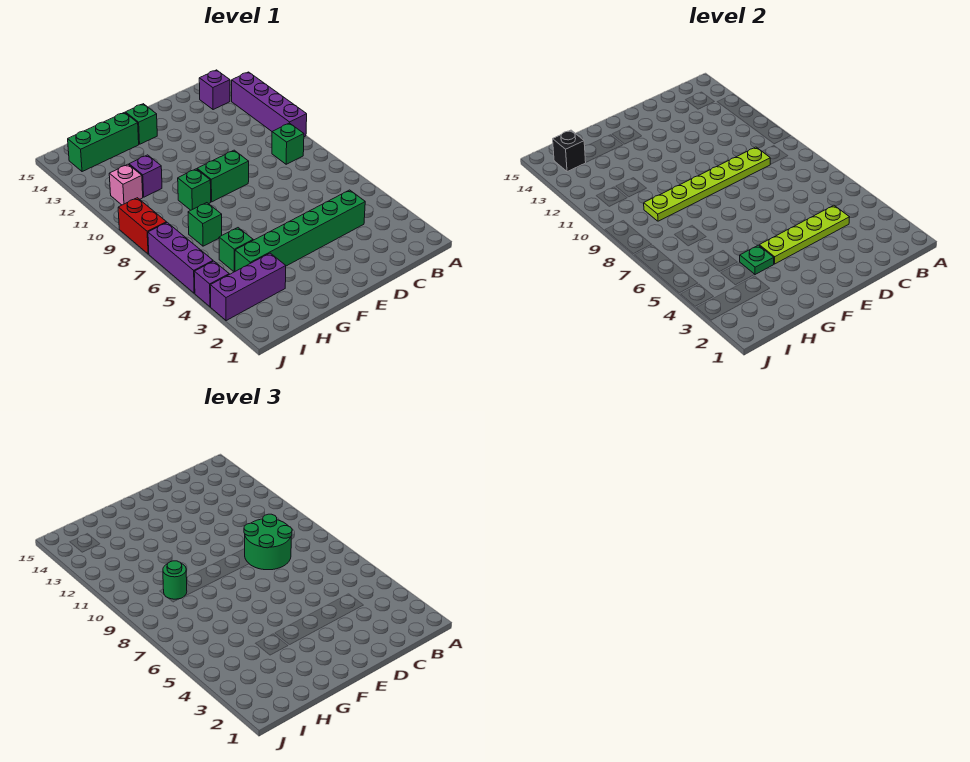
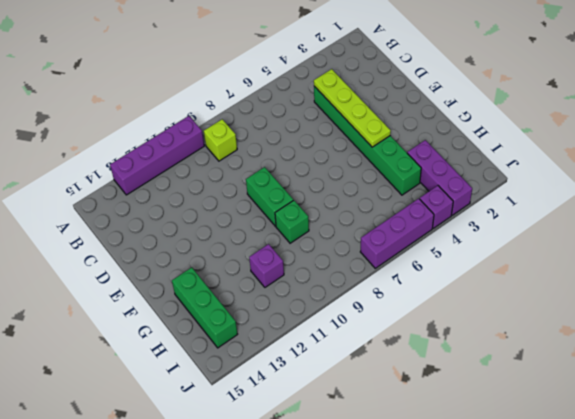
lime brick B9 level 1 -> green brick B9 level 1
none -> purple brick B14 level 1
none -> green brick F14 level 1
none -> green brick H5 level 1

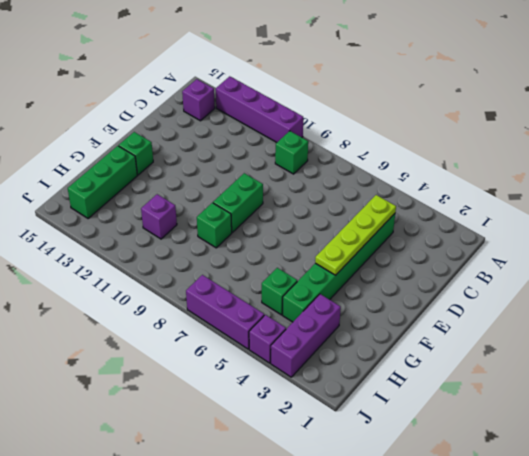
none -> green brick H7 level 1
none -> pink brick I11 level 1
none -> red brick J8:J9 level 1

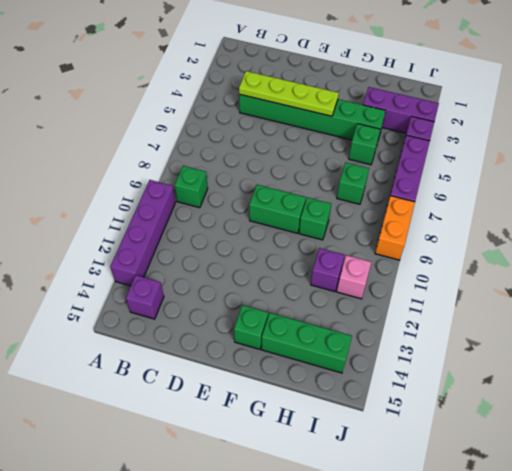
orange brick J8:J9 level 1 -> red brick J8:J9 level 1
none -> lime plate C9:H9 level 2
none -> green plate G4 level 2
none -> black brick I14 level 2

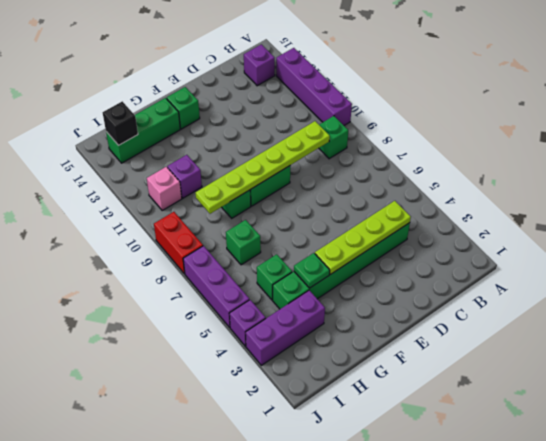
none -> green round brick C8:D9 level 3
none -> green round brick H9 level 3

